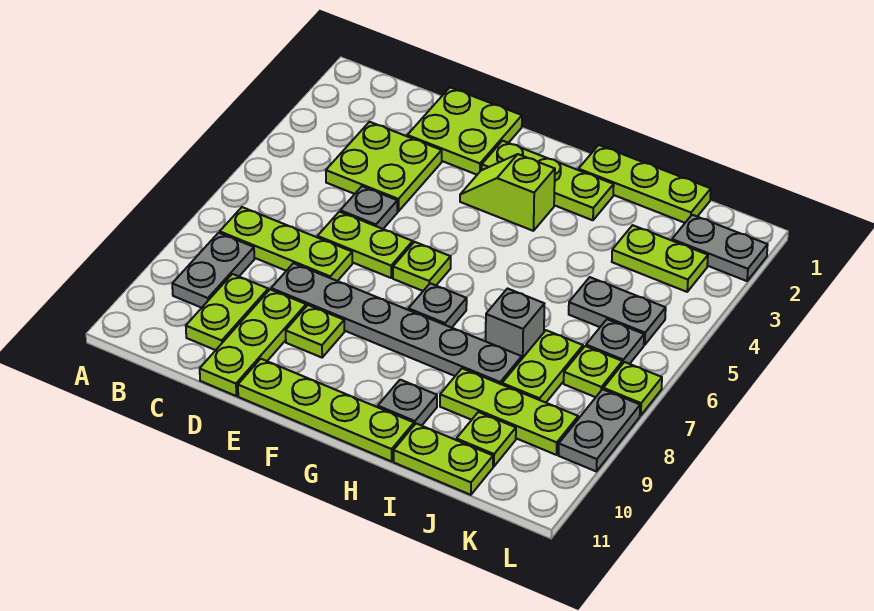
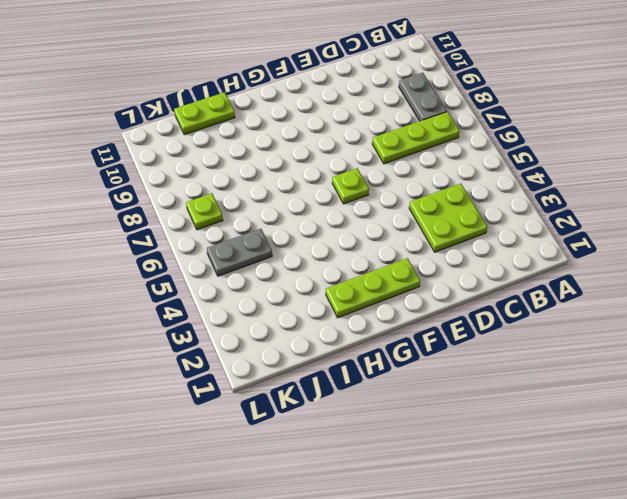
none -> lime plate C9:C10 level 1
none -> lime plate D1:E2 level 1
none -> grey plate D5 level 1

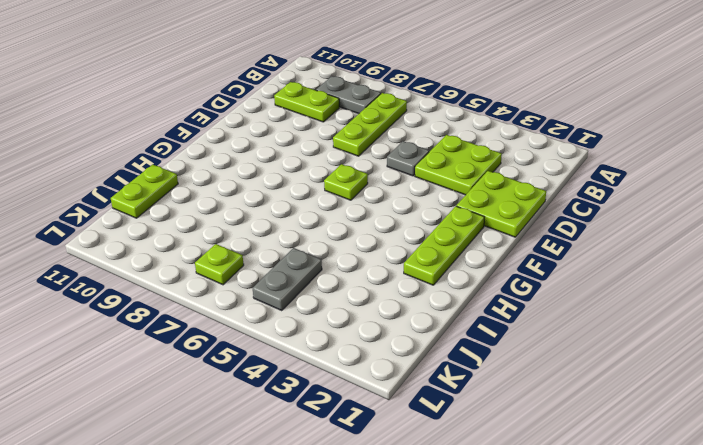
none -> lime plate D6:E6 level 1
none -> grey plate D8:I8 level 1
none -> lime plate D9:D11 level 1

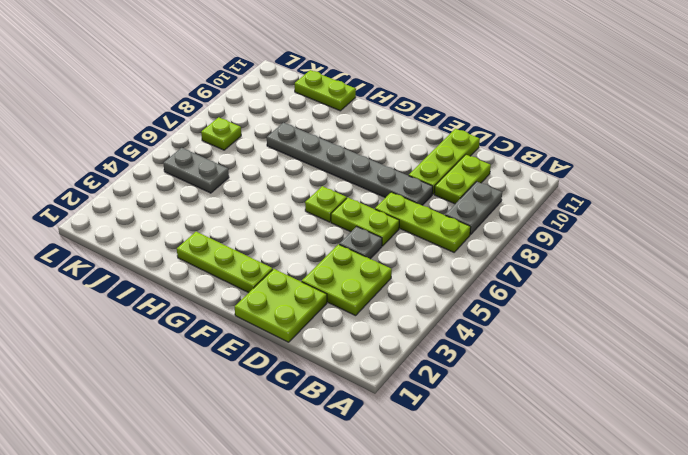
none -> lime plate E9 level 1
none -> lime plate E11:H11 level 1
none -> lime slope F3:G3 level 1 top G

